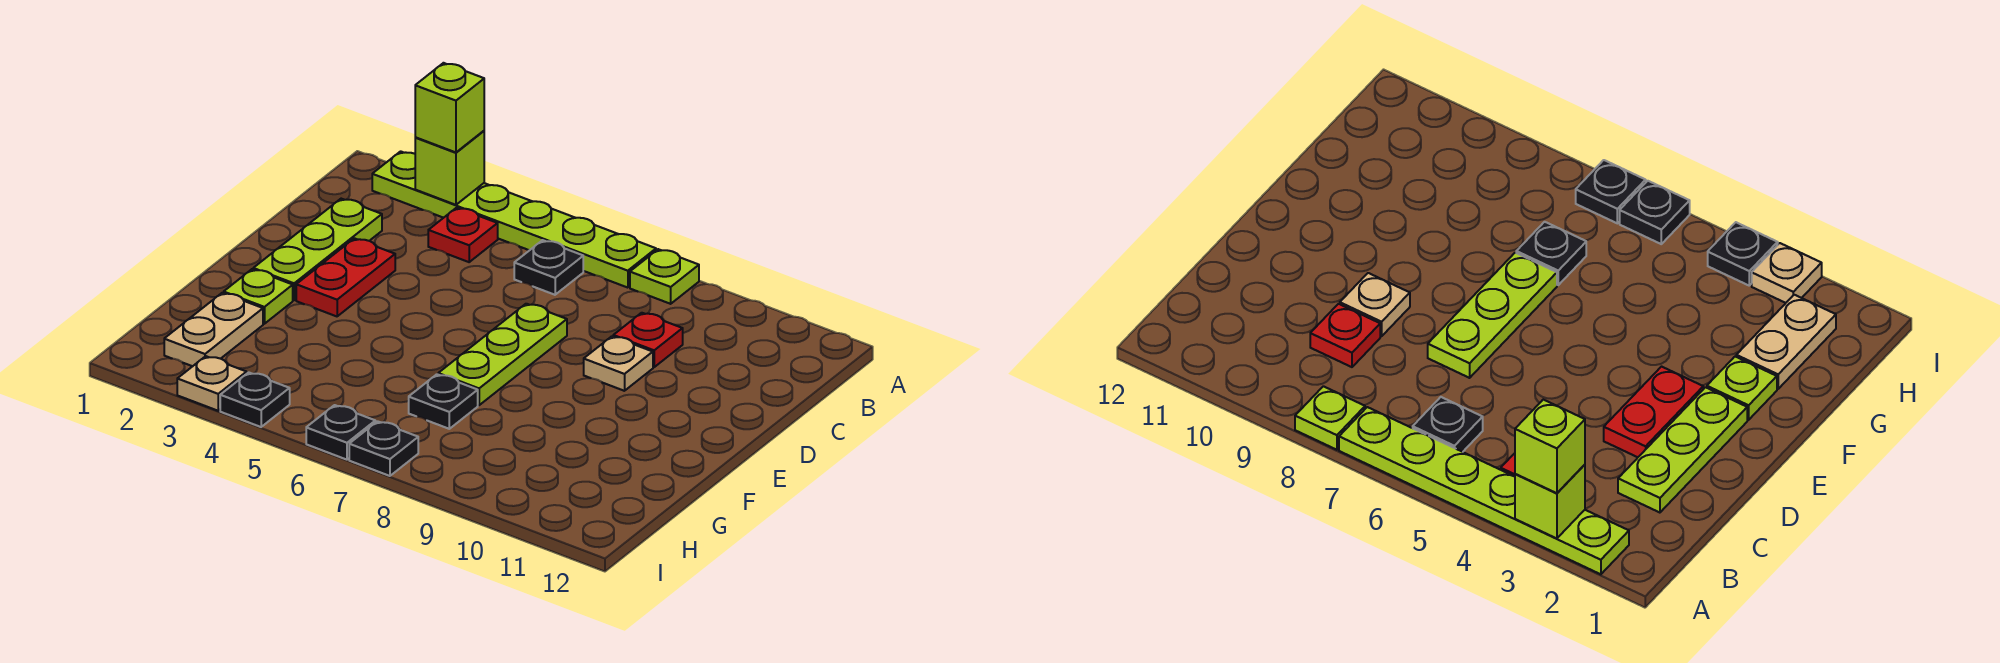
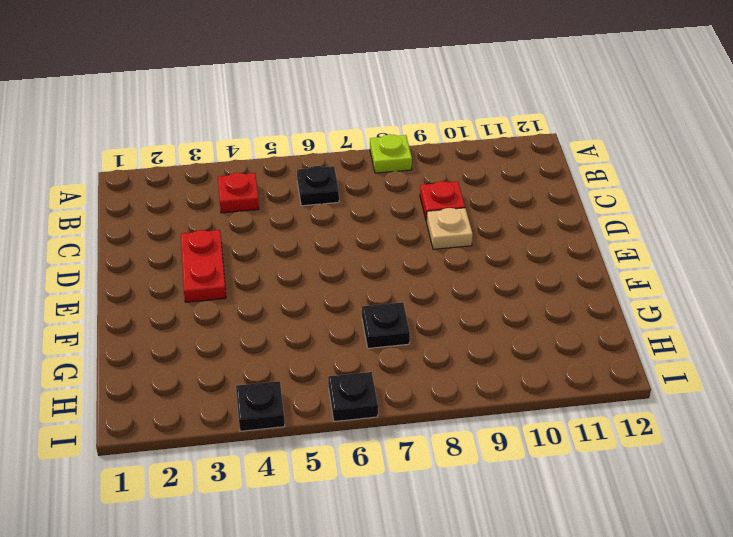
none -> lime plate A2:A7 level 1
none -> lime plate C2:E2 level 1
none -> lime plate D7:F7 level 1

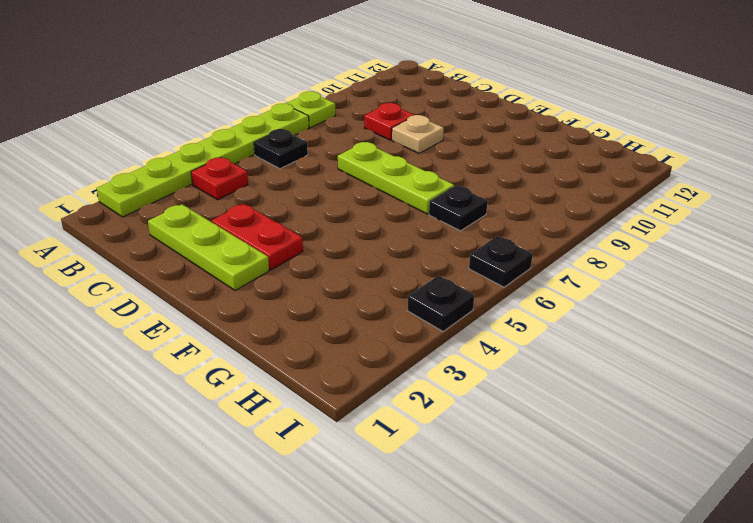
none -> lime plate F2 level 1
none -> tan plate G2:H2 level 1
none -> tan plate I3 level 1

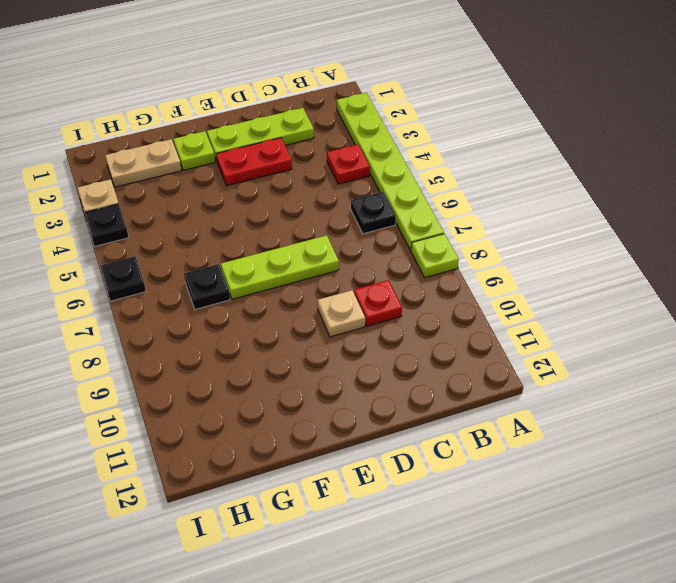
none -> black plate I7 level 1
none -> lime brick A3 level 2
none -> lime brick A3 level 3

